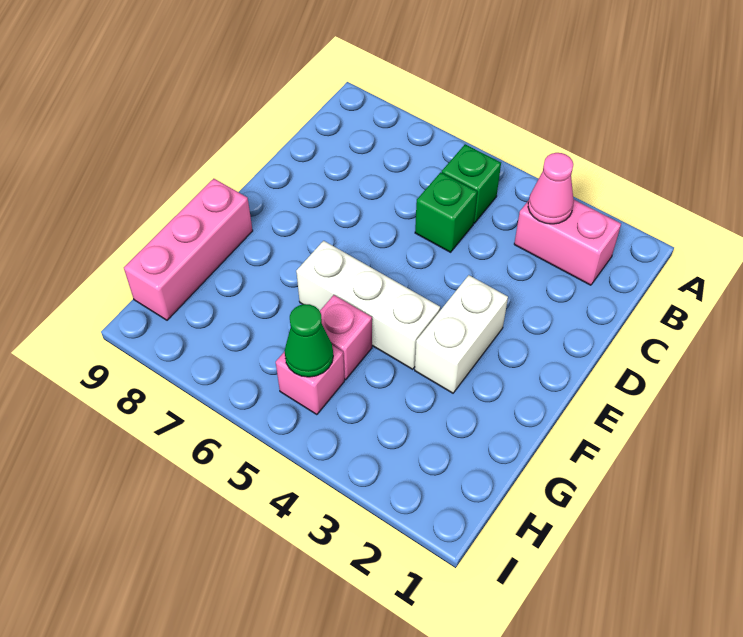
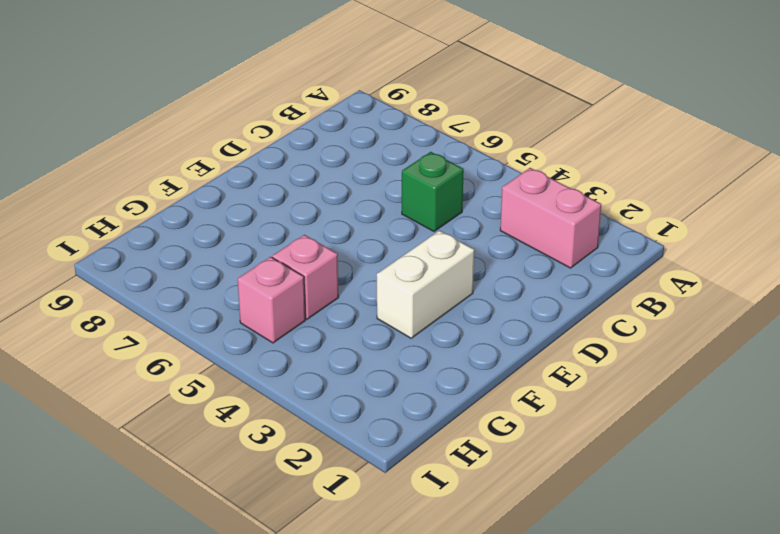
none -> green brick B5 level 1
none -> white brick F4:F6 level 1

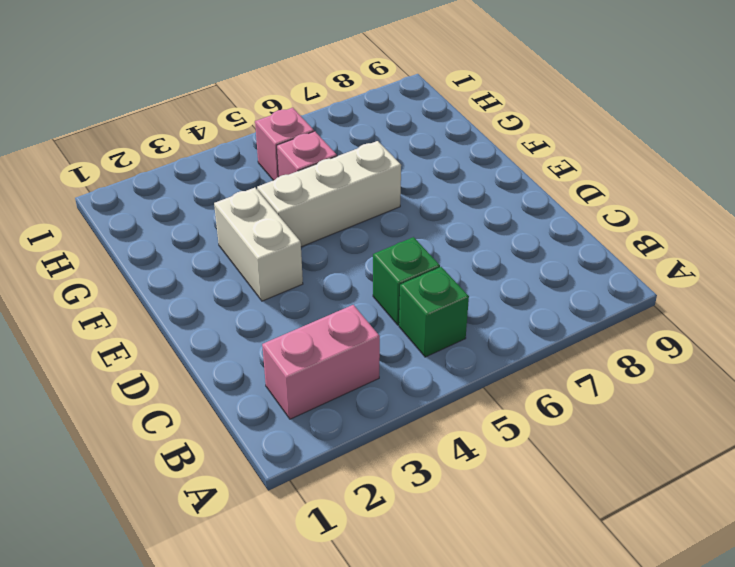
none -> pink brick F9:H9 level 1
none -> pink cone B3 level 2

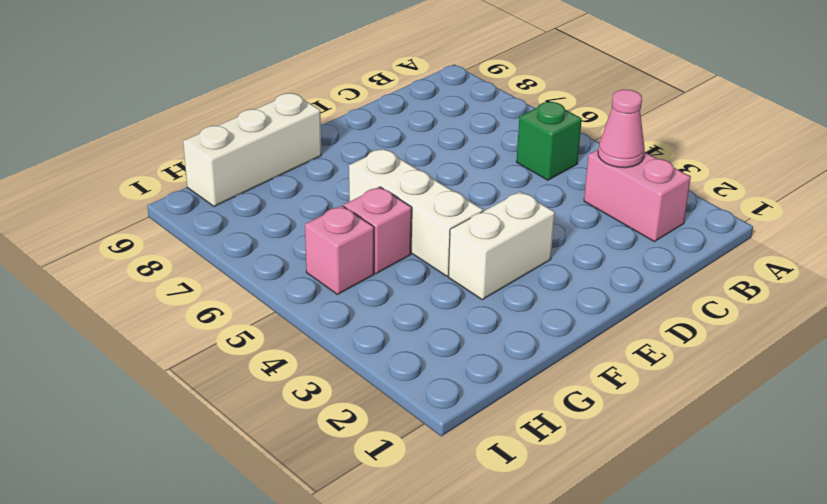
white brick F9:H9 level 1 -> pink brick F9:H9 level 1
none -> green brick C5 level 1
none -> green cone H5 level 2

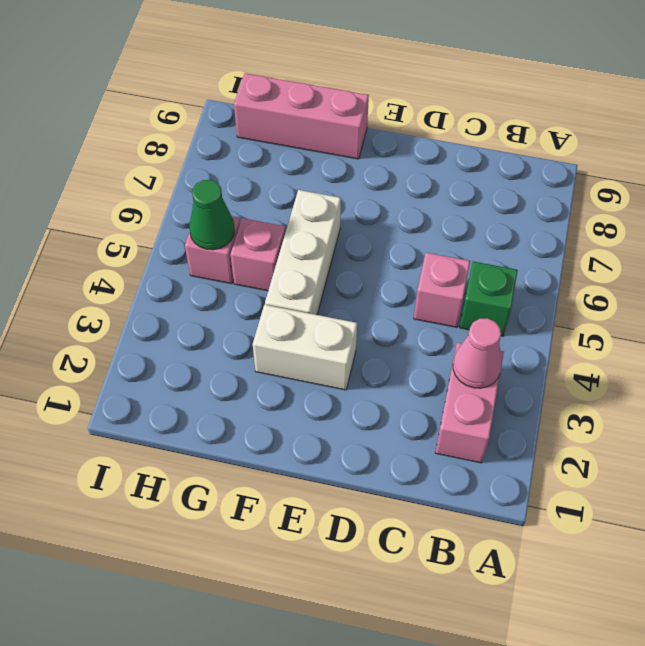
pink brick C5 level 1 -> green brick C5 level 1

